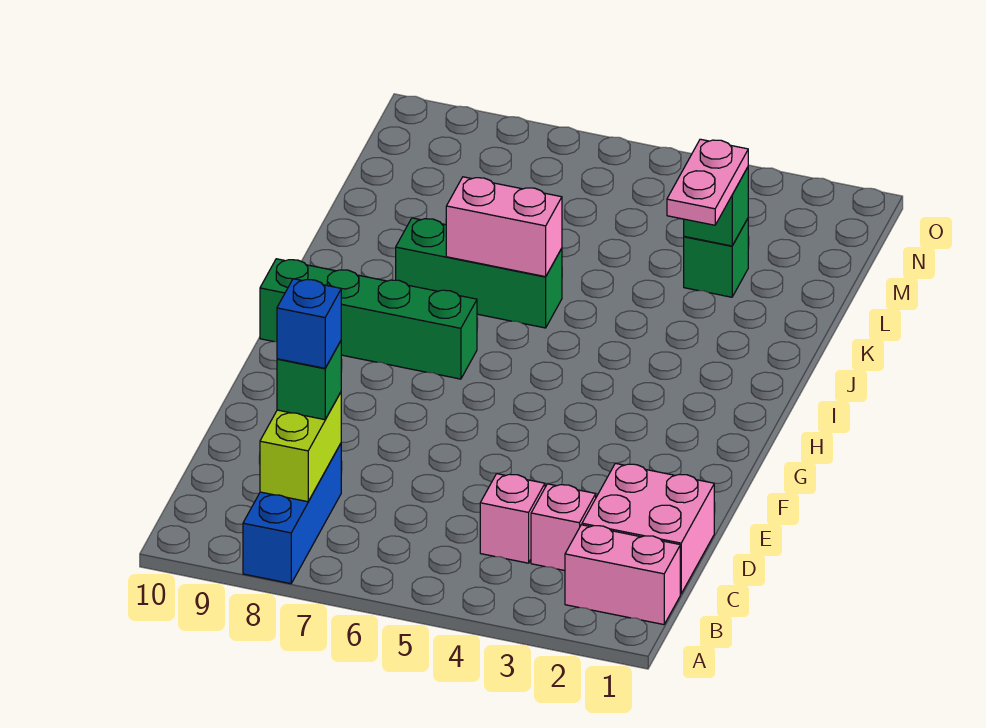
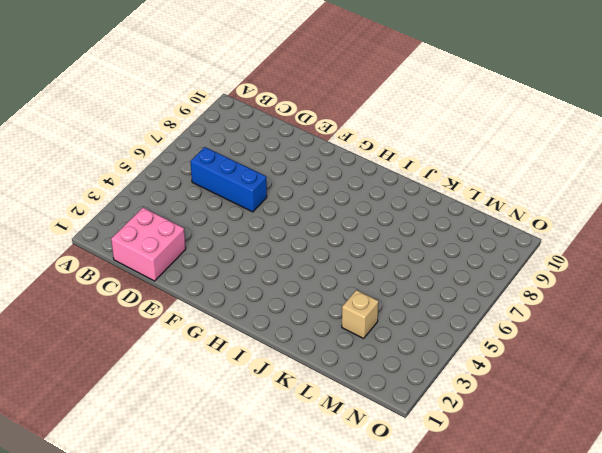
blue brick C6:E6 level 1 -> blue brick A8:C8 level 1
tan brick L3 level 1 -> green brick L3 level 1
none -> pink brick B1:B2 level 1
none -> pink brick C3 level 1
none -> pink brick C4 level 1

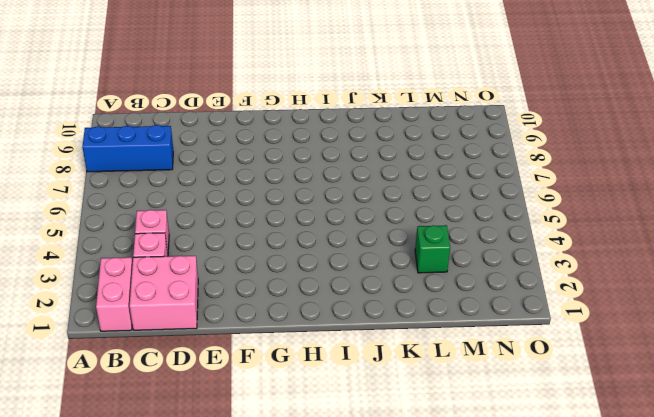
none -> green brick H7:H10 level 1
none -> green brick J6:J8 level 1
none -> lime brick B8:C8 level 2

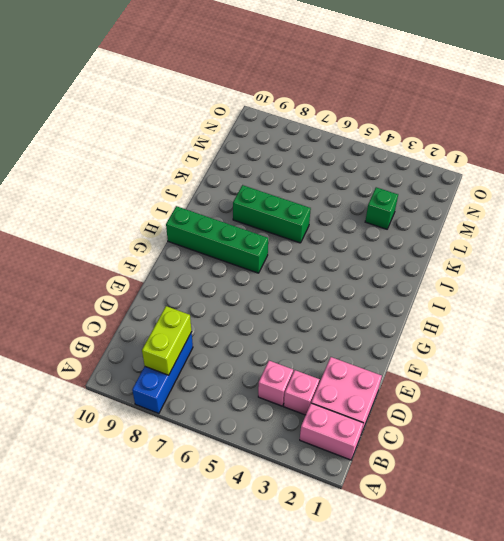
none -> pink brick J6:J7 level 2
none -> green brick L3 level 2
none -> green brick C8 level 3

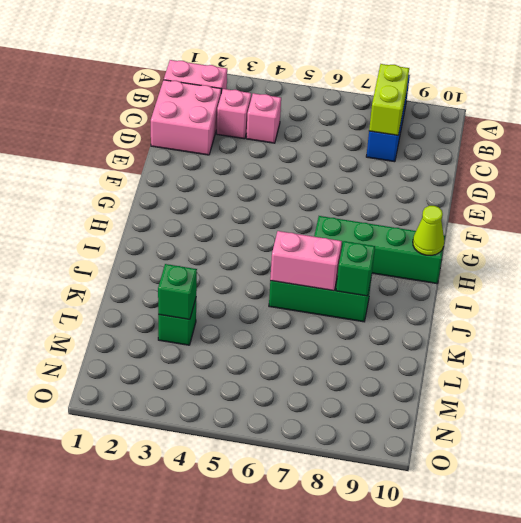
lime cone H10 level 2 -> none
green brick J8 level 2 -> green brick C8 level 3
none -> pink plate K3:L3 level 3
none -> blue brick C8 level 4

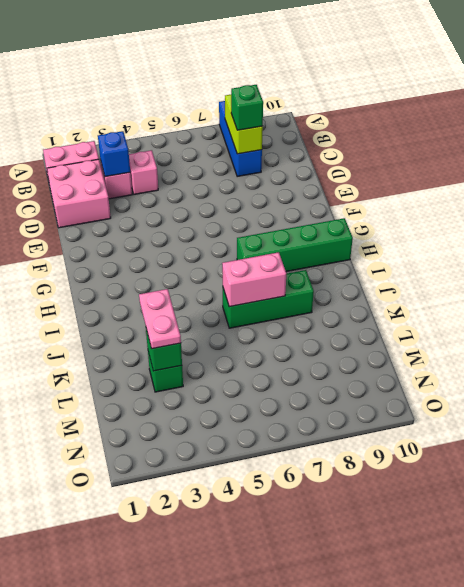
blue brick C3 level 2 -> blue brick C8 level 4

